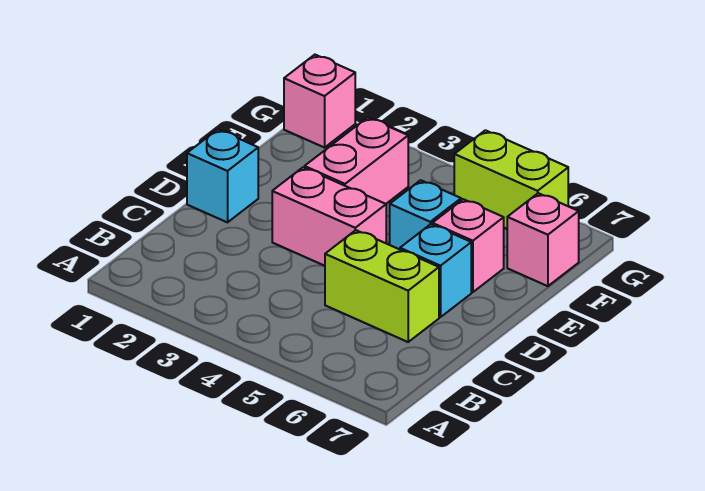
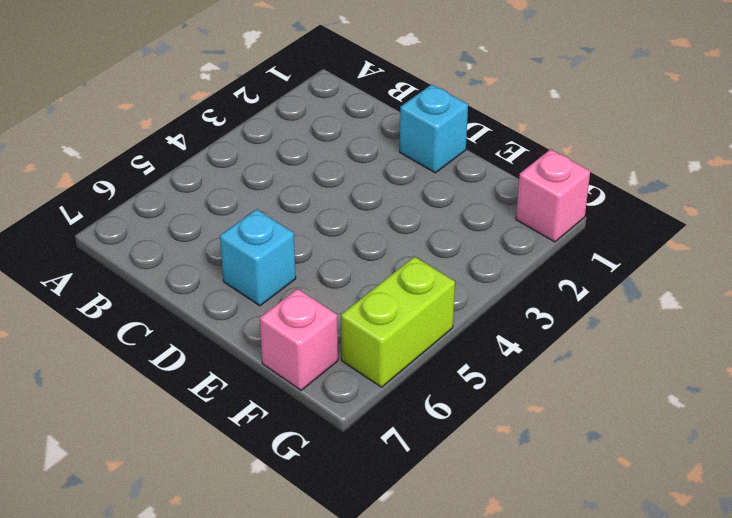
none -> lime brick C5:C6 level 1
none -> pink brick D3:D4 level 1

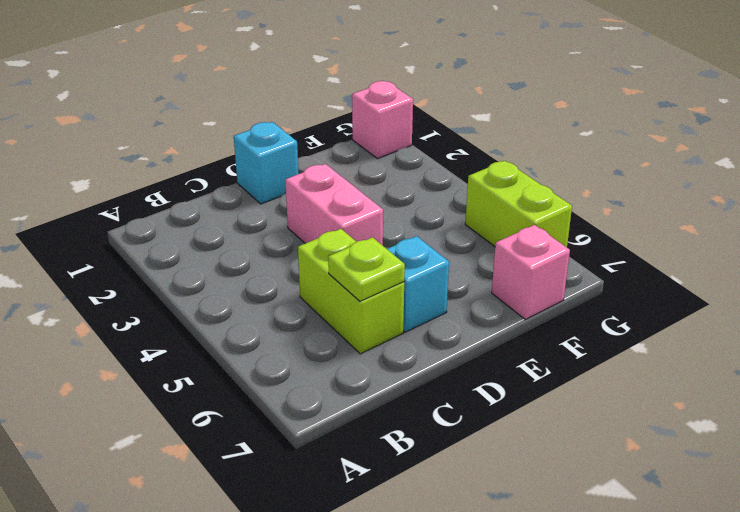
lime plate C6 level 2 -> none
none -> pink brick E3:F3 level 1
none -> cyan brick E5 level 1

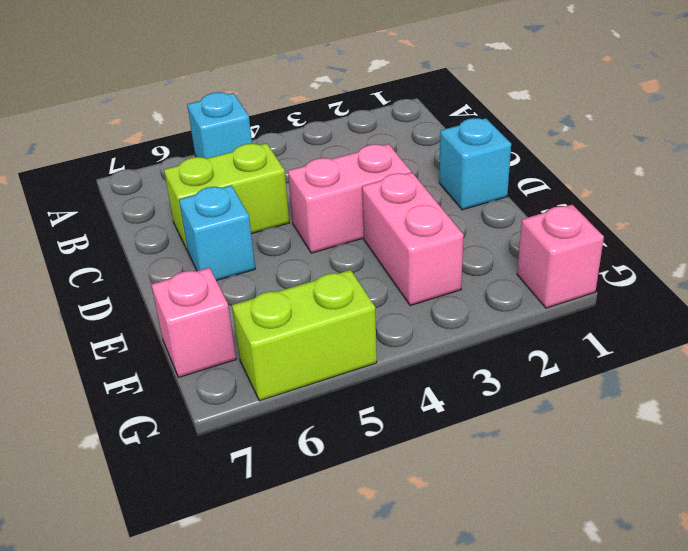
cyan brick A5 level 1 -> cyan brick E5 level 1
none -> pink brick E6 level 1

